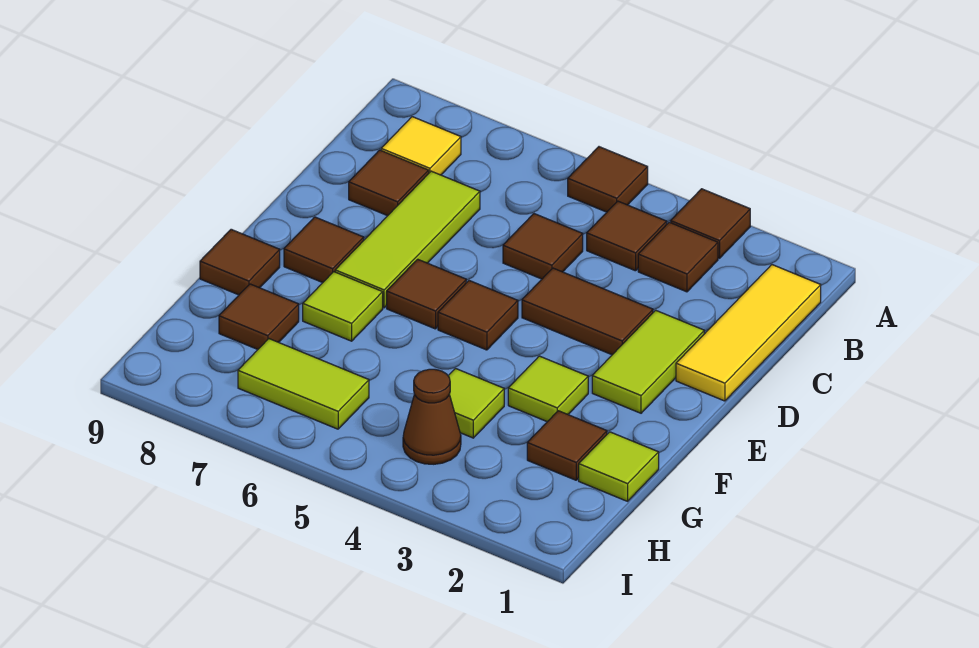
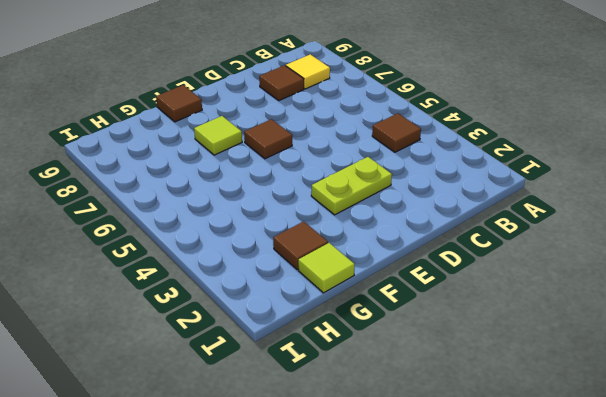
lime plate D3:E3 level 1 -> brown tile D3:D4 level 1
none -> brown tile A3 level 1
none -> brown tile A5 level 1
none -> yellow tile B1:D1 level 1

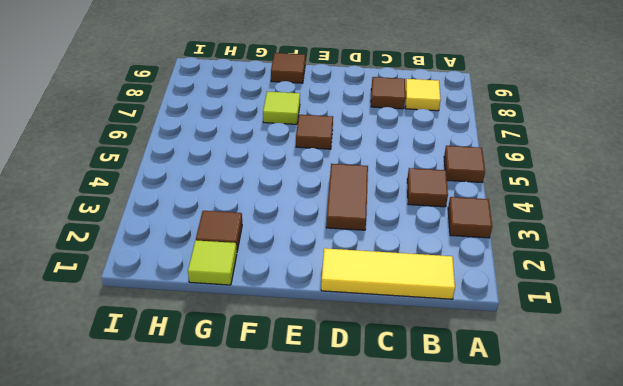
none -> brown tile B3 level 1
none -> brown tile C5 level 1
none -> lime tile C7:E7 level 1

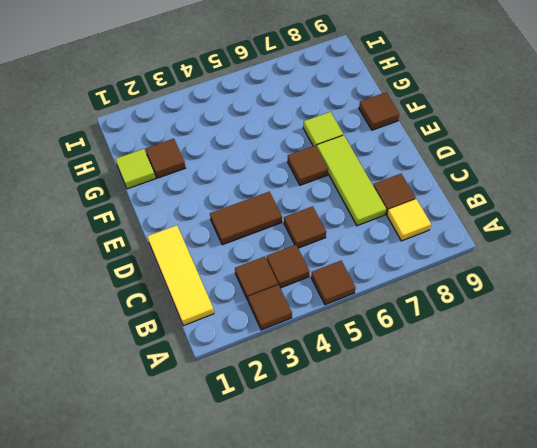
none -> lime tile D2:E2 level 1
none -> brown tile E5 level 1
none -> brown tile E8 level 1

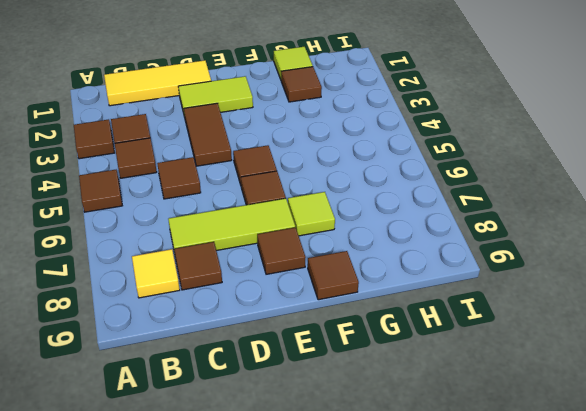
none -> lime tile F3 level 1
none -> lime tile G4 level 1
none -> brown tile G8 level 1

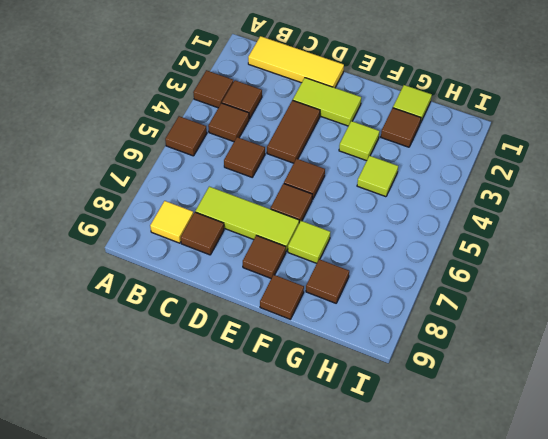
none -> brown cone H4 level 1
none -> lime tile H6:H7 level 1

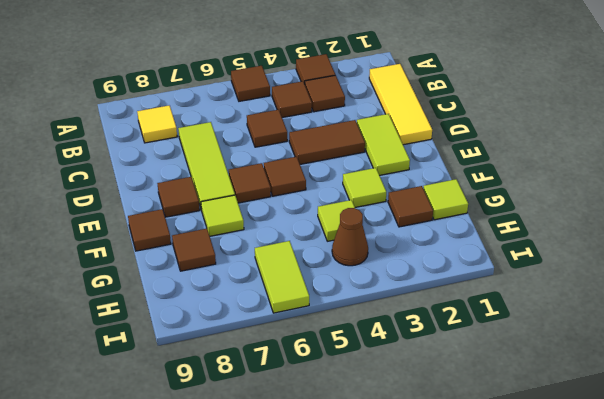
lime tile H6:I6 level 1 -> lime tile H6:H7 level 1
none -> brown tile C8 level 1

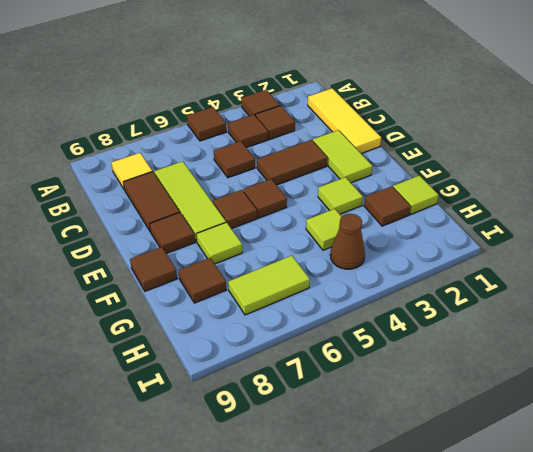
brown tile C8:D8 level 1 -> brown tile C8 level 1

